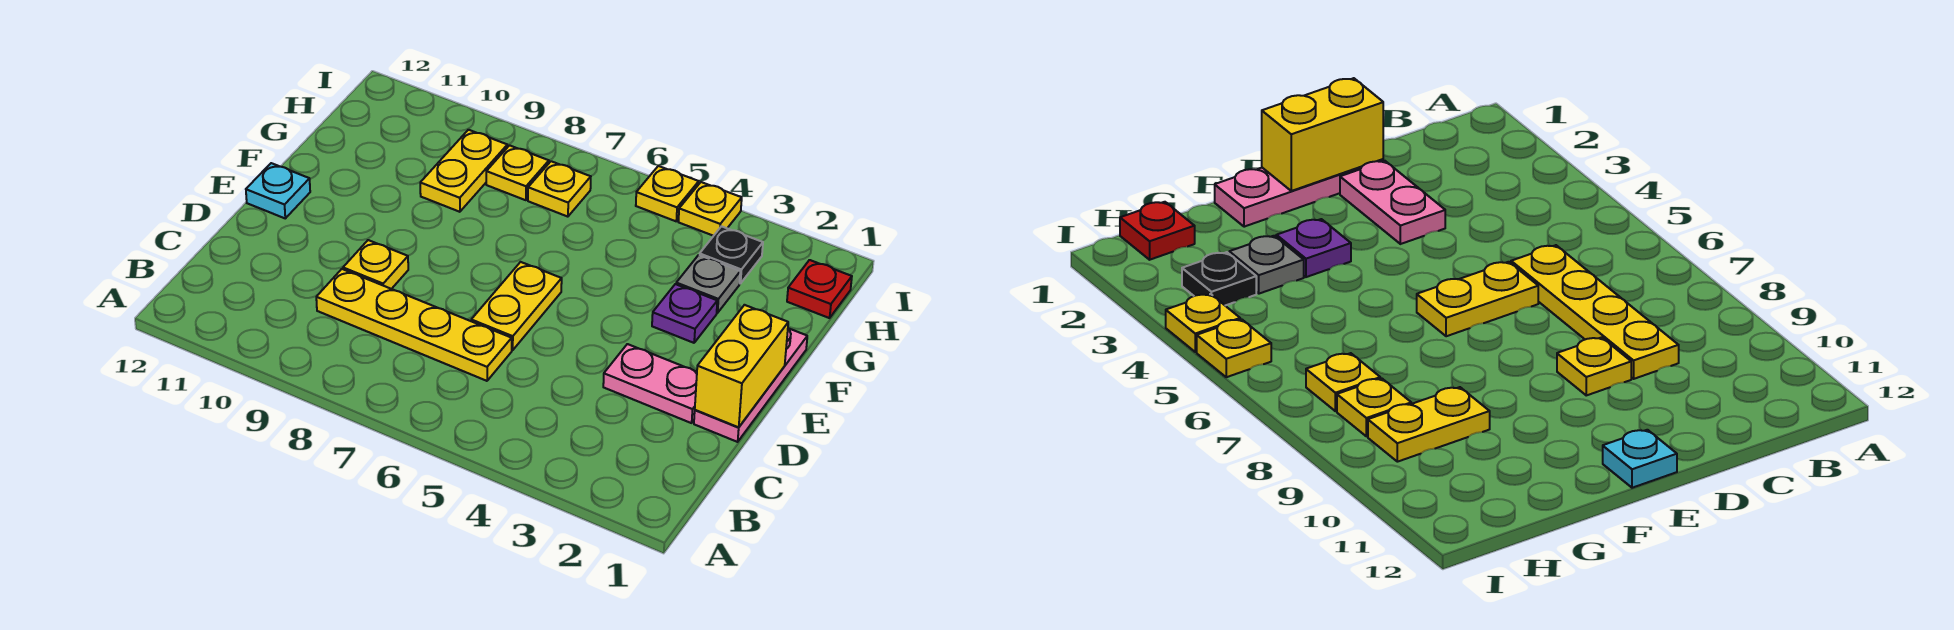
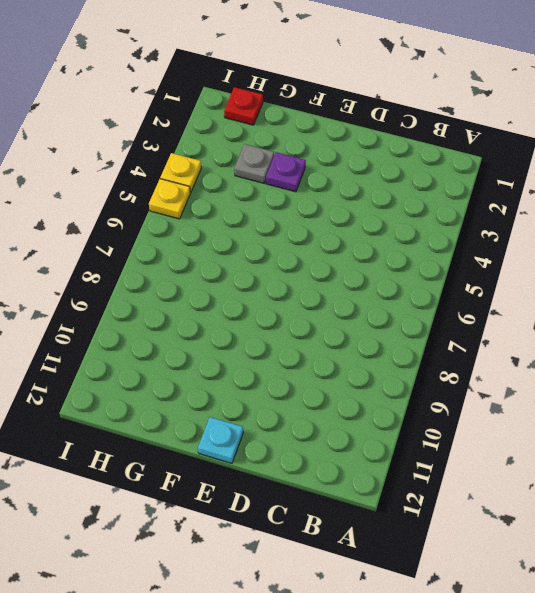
none -> yellow plate C6:C9 level 1
none -> pink plate D1:F1 level 1
none -> pink plate D2:D3 level 1

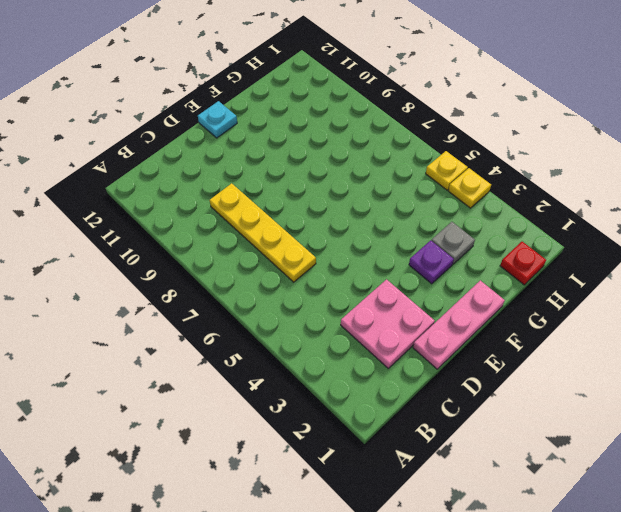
pink plate C2:D3 level 1 -> pink plate D2:D3 level 1
none -> yellow plate D6:E6 level 1
none -> yellow plate D9 level 1
none -> yellow plate G9:H9 level 1

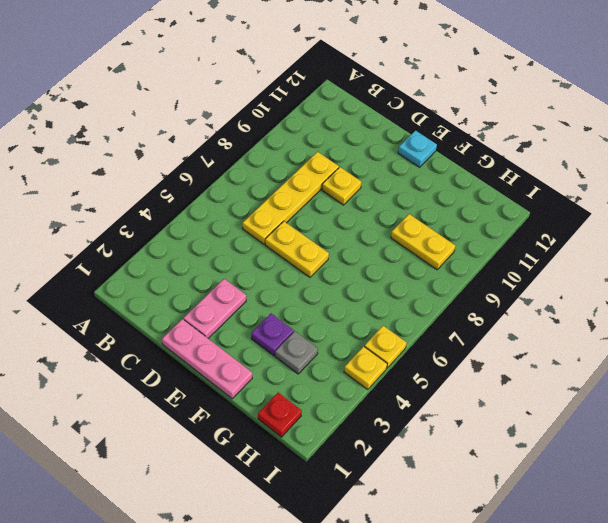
none -> black plate H3 level 1
none -> yellow plate H7 level 1
none -> yellow plate H8 level 1

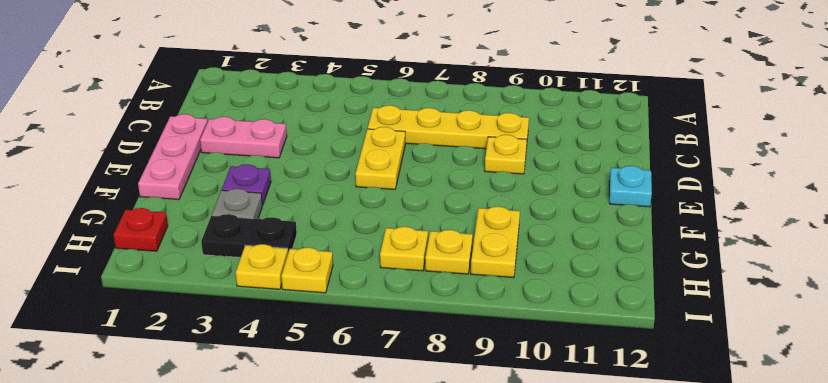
black plate H3:H4 level 1 -> black plate H3 level 1
none -> yellow brick D1:E1 level 2

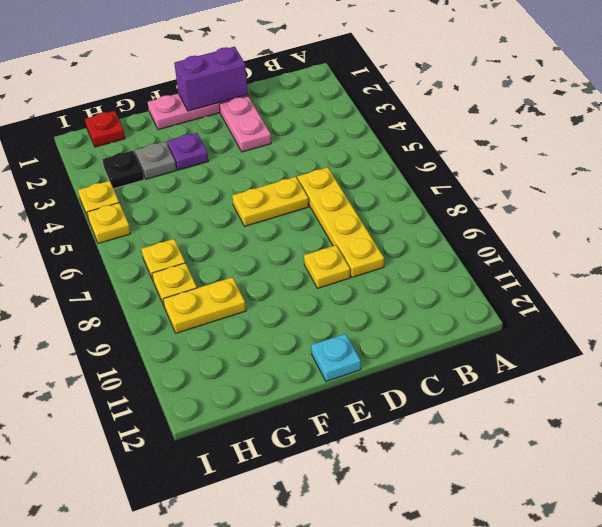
purple brick D1:E1 level 2 -> yellow brick D1:E1 level 2

